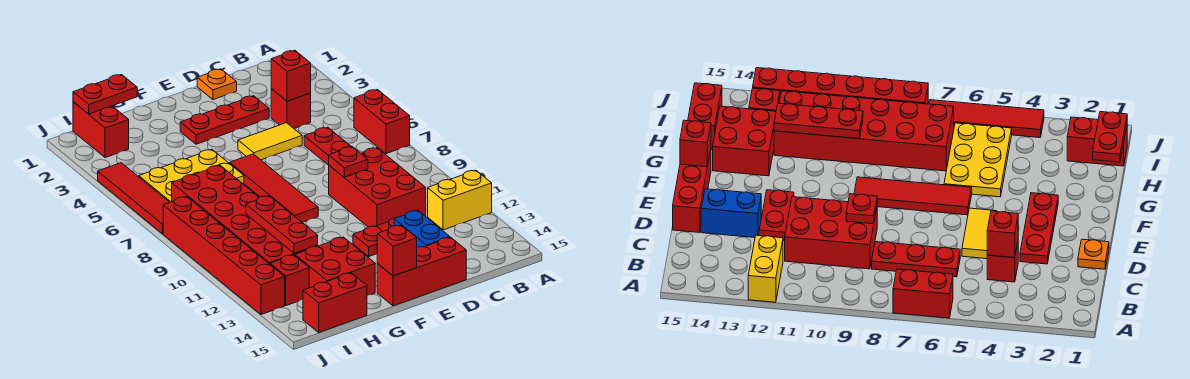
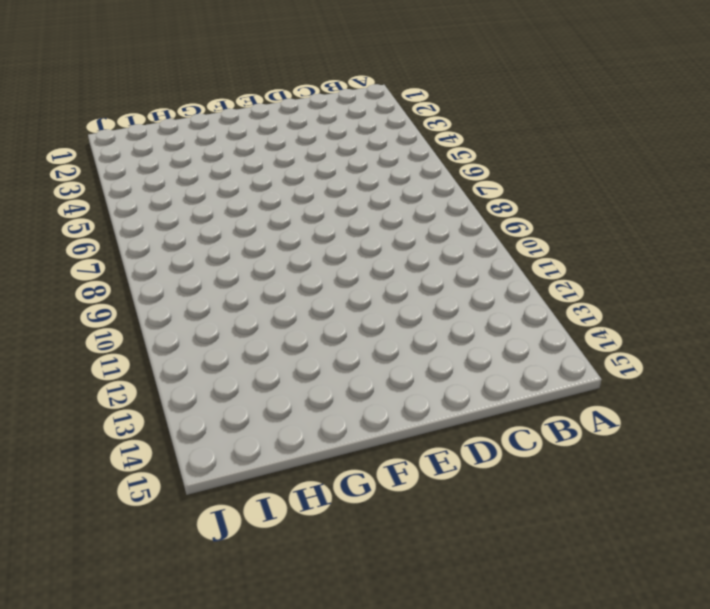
none -> red brick A6:A7 level 1
none -> yellow brick A12:B12 level 1
none -> red brick C4 level 1

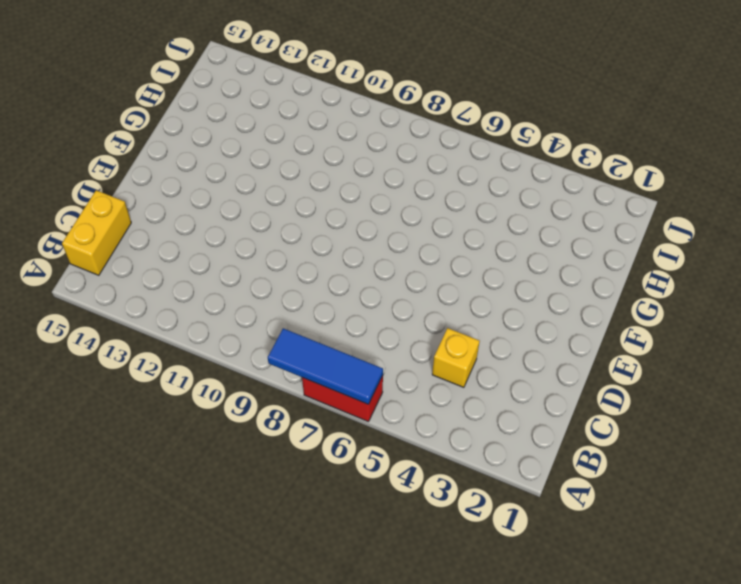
blue tile A6:A8 level 2 -> none
yellow brick B15:C15 level 1 -> yellow brick A12:B12 level 1
yellow brick C4 level 1 -> red brick C4 level 1
none -> red plate C6:C8 level 1
none -> red brick C9:D11 level 1
none -> orange plate D1 level 1

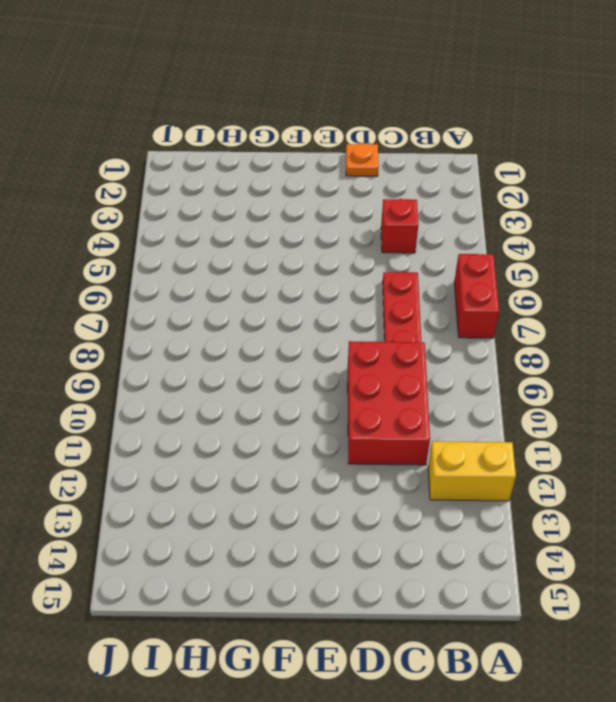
none -> red plate D3:F3 level 1
none -> yellow tile D5:E5 level 1
none -> red plate D12:E12 level 1

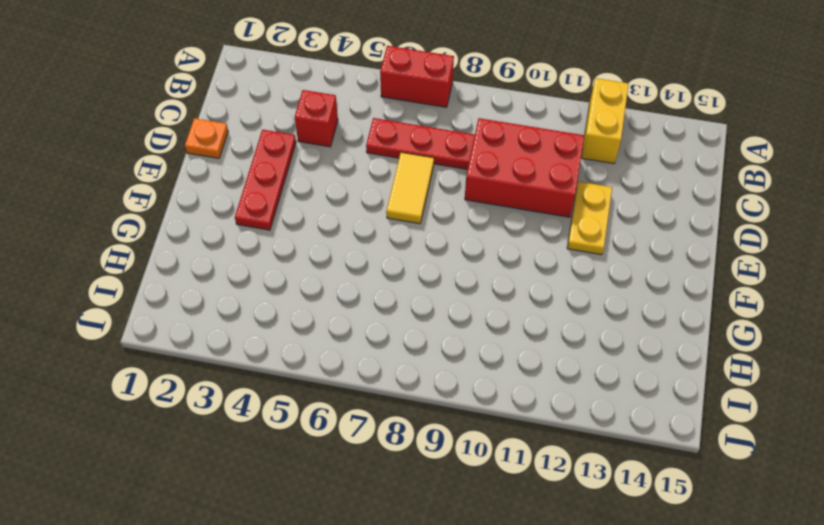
yellow tile D7:E7 level 1 -> yellow tile D5:E5 level 1
yellow plate D12:E12 level 1 -> red plate D12:E12 level 1
none -> blue brick D13:D14 level 1
none -> red brick D15:F15 level 1
none -> red tile F6:F9 level 1

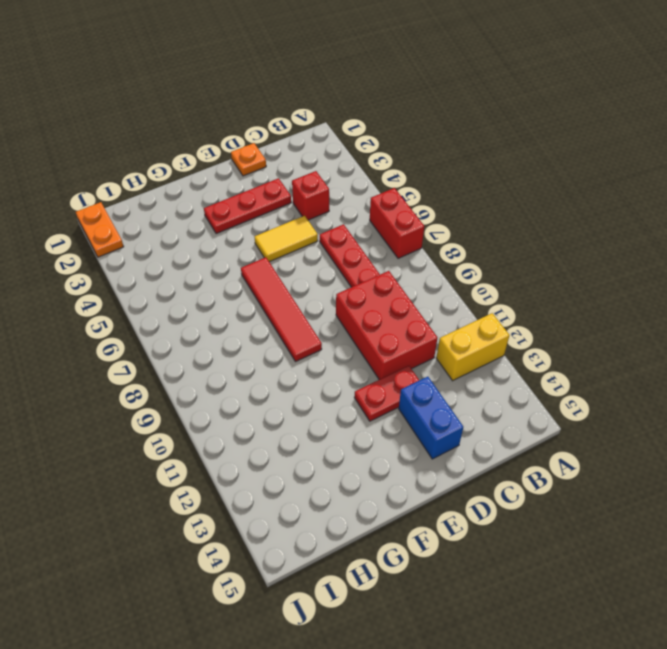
orange plate J1:J2 level 1 -> none
none -> red brick D15:F15 level 1
none -> yellow plate G5:I6 level 1
none -> red brick G13:H14 level 1

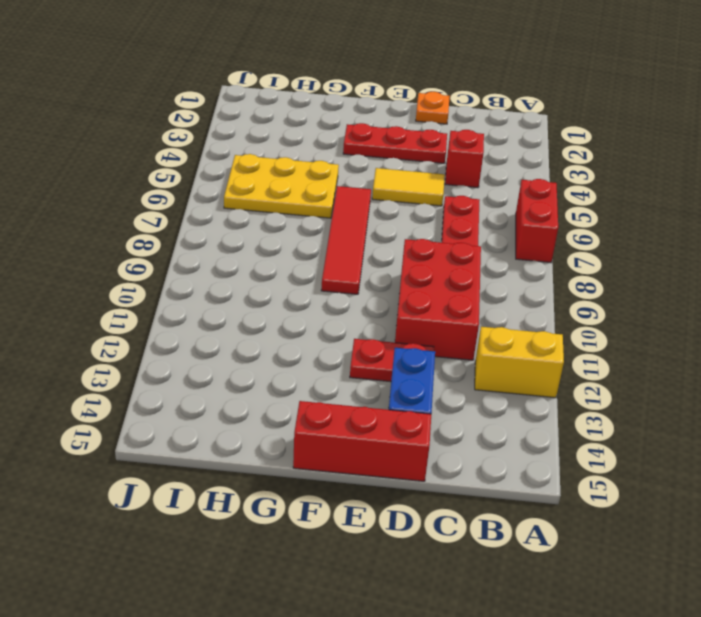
none -> red brick G13:H14 level 1
none -> red brick H7:I12 level 1
none -> red brick H15:I15 level 1

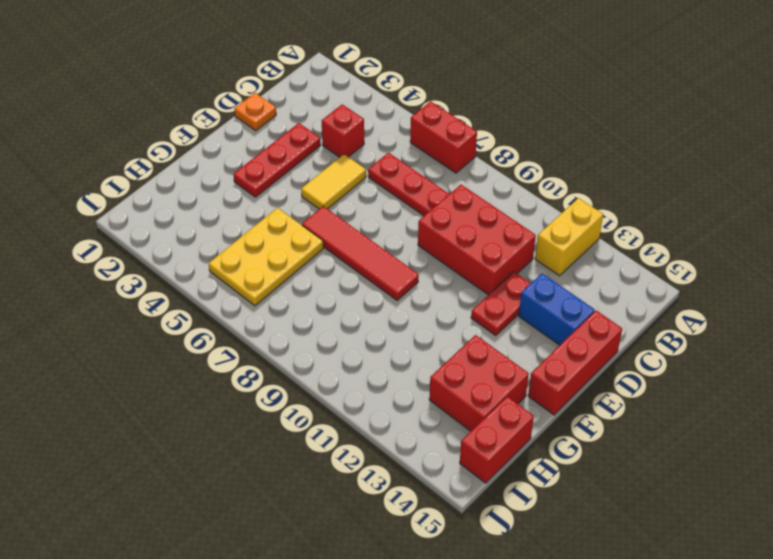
none -> red brick H7:I12 level 1
none -> red brick I1:I2 level 1
none -> red brick I13 level 1

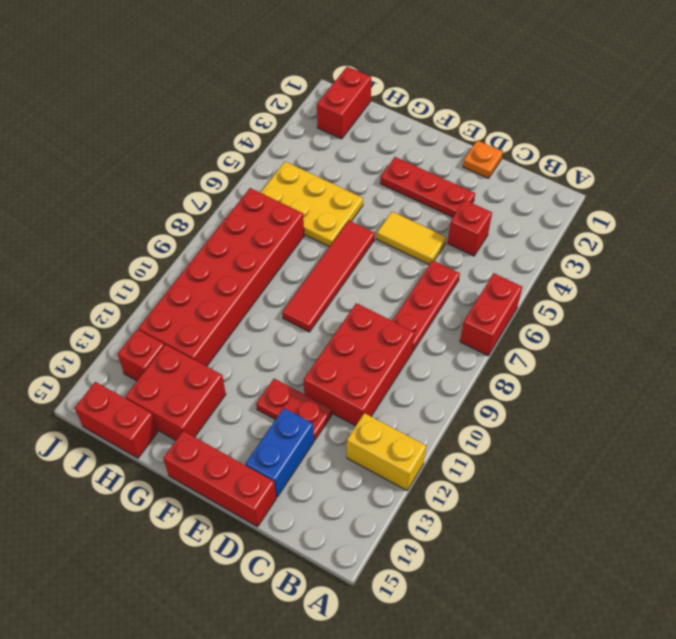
none -> red tile J4:J7 level 1
none -> red brick J8:J13 level 1
none -> red brick C4 level 2

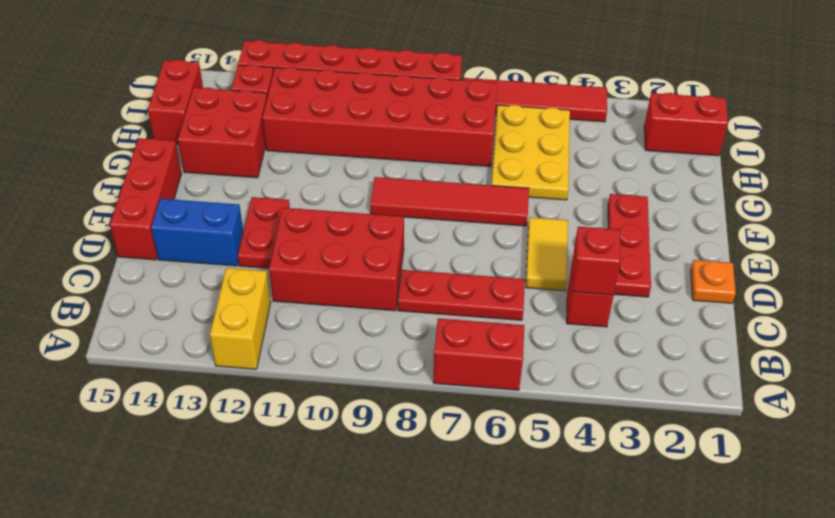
none -> red plate D9 level 2
none -> red brick F15 level 2
none -> red plate H1:I1 level 2

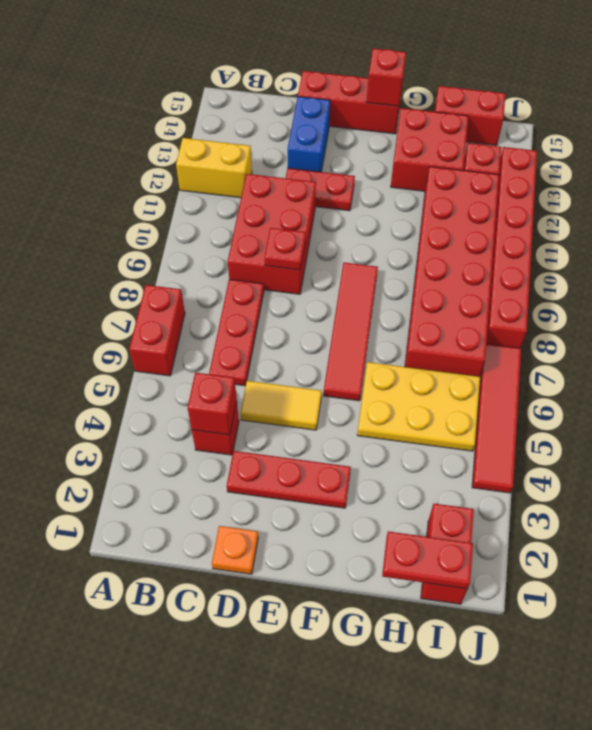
none -> red plate H10:H12 level 2

